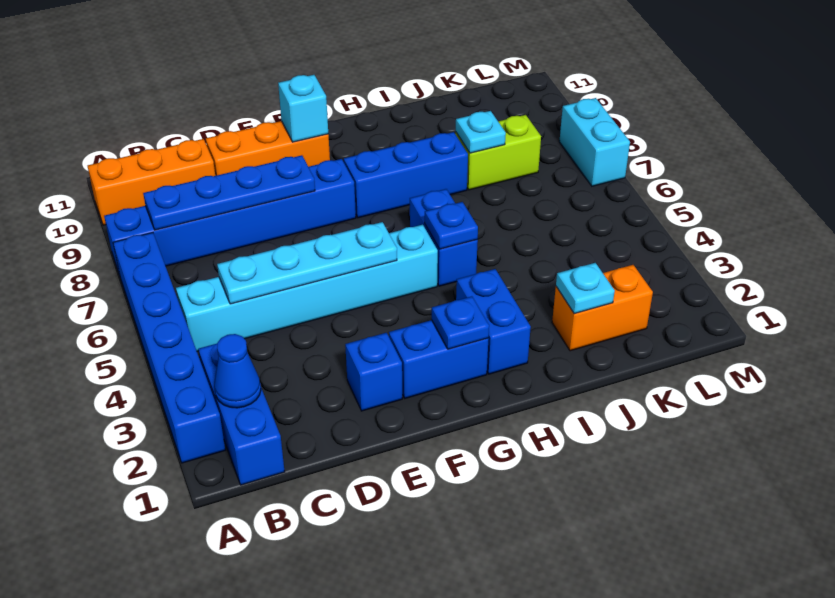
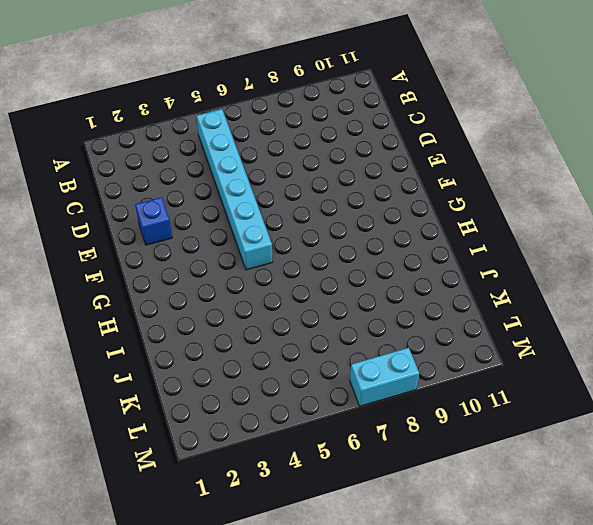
none -> blue brick A2:A7 level 1
none -> blue brick A8:F8 level 1
none -> orange brick A10:C10 level 1

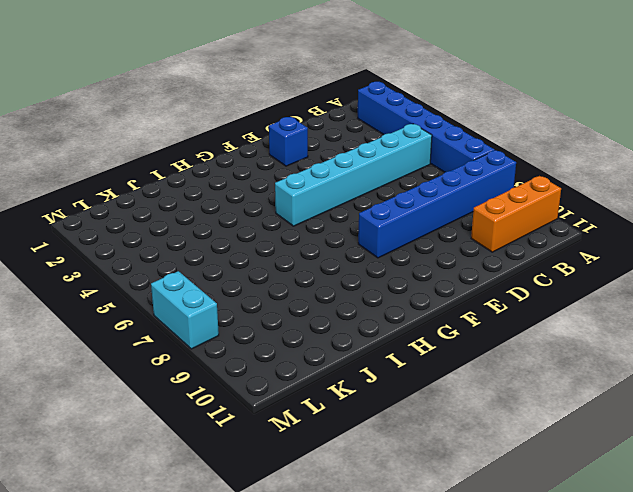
none -> blue brick B1:B3 level 1
none -> orange brick D10:F10 level 1
none -> blue brick F2:G2 level 1

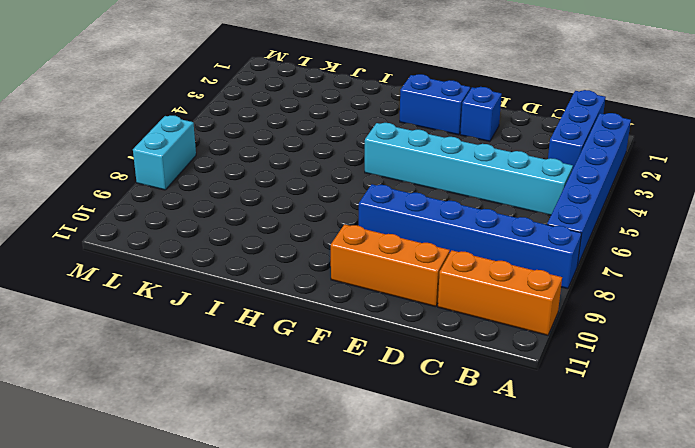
none -> blue brick G8:I8 level 1
none -> blue brick H2:H3 level 1
none -> blue brick H5:H6 level 1

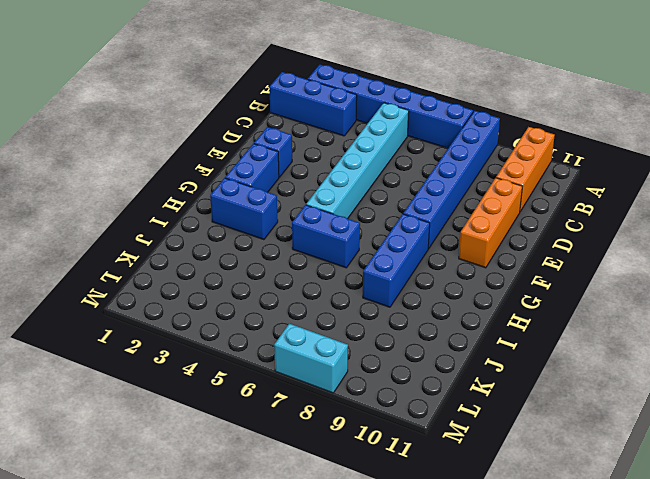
none -> orange brick J2:K2 level 1
none -> lime brick J8:K8 level 1
none -> blue cone B2 level 2

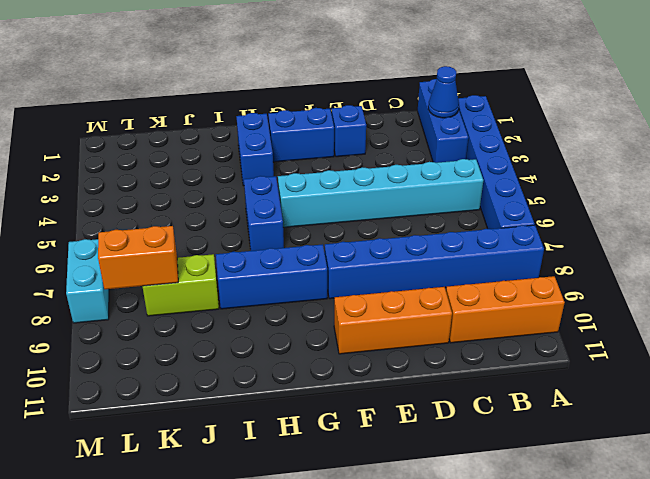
orange brick K8:L8 level 2 -> orange brick J2:K2 level 1
none -> blue plate B8:E8 level 2
none -> cyan plate C5:F5 level 2
none -> cyan brick F10 level 2

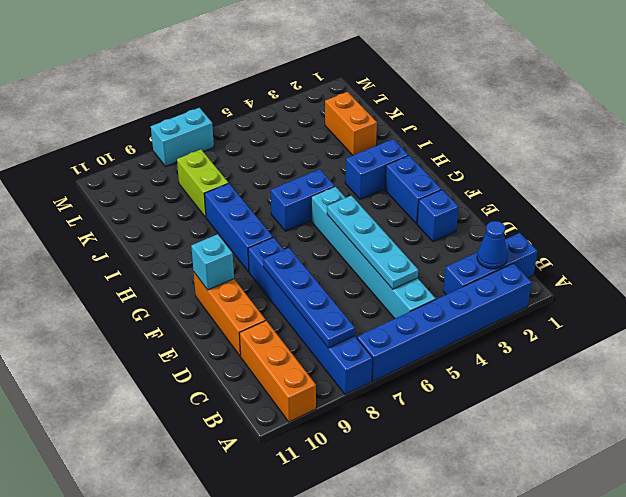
none -> blue plate G2 level 2
none -> blue plate H5 level 2
none -> cyan plate J2 level 2

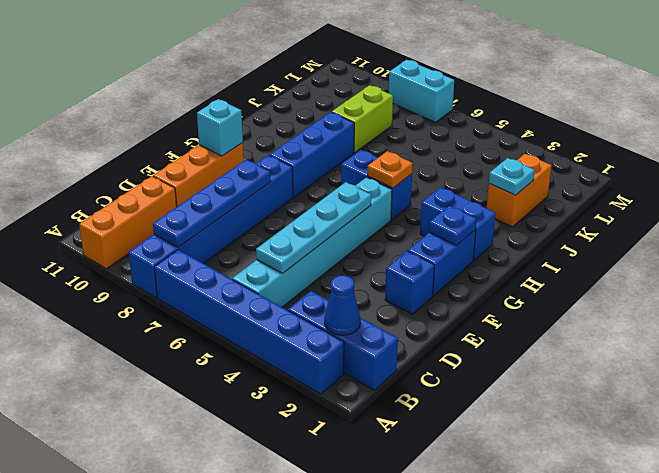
orange plate H5 level 2 -> blue plate H5 level 2
none -> cyan plate J8 level 2

